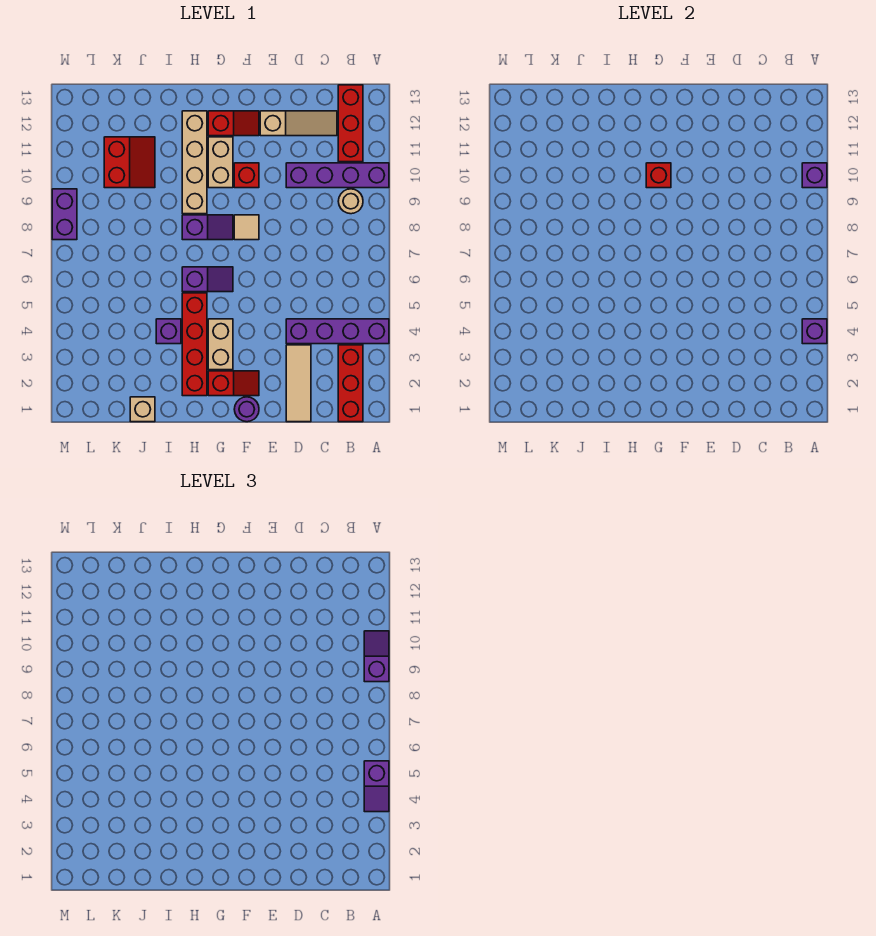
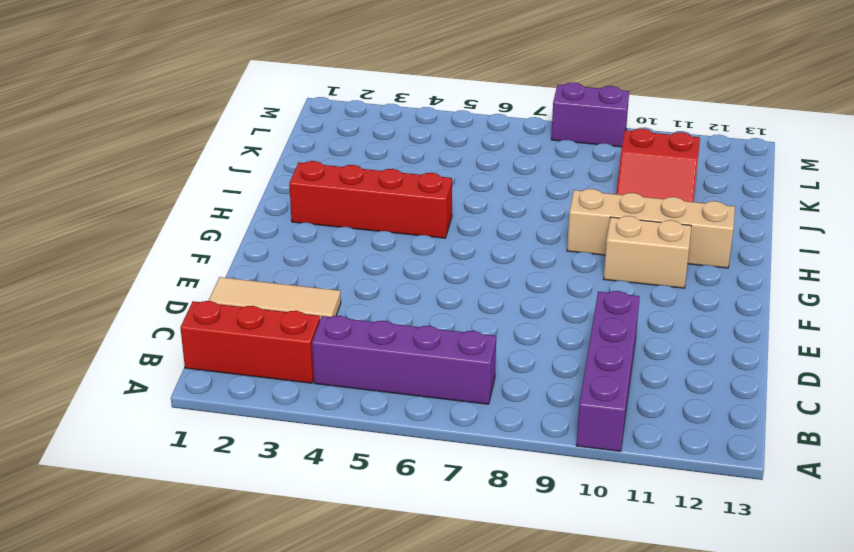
purple brick B4:B7 level 1 -> purple brick A4:D4 level 1
none -> tan round brick B9 level 1
none -> red brick B11:B13 level 1
none -> tan slope C12:E12 level 1 top E

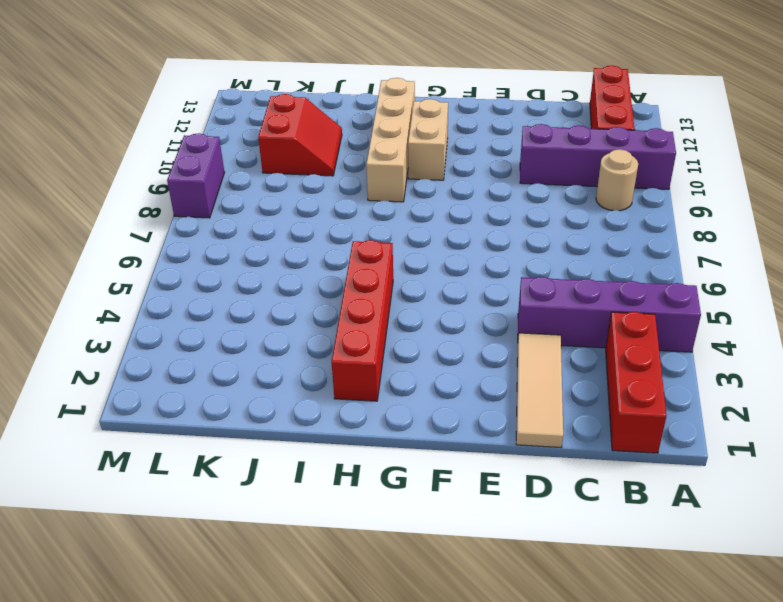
none -> tan slope C12:E12 level 1 top E
none -> purple round brick F1 level 1
none -> red slope F2:G2 level 1 top G

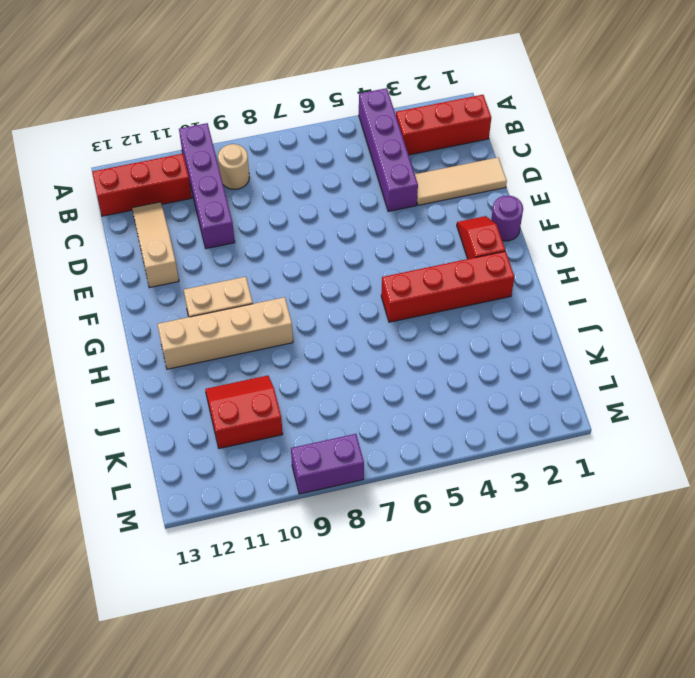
none -> tan tile F8 level 1
none -> red brick F10 level 1
none -> red slope F12:G12 level 1 top G

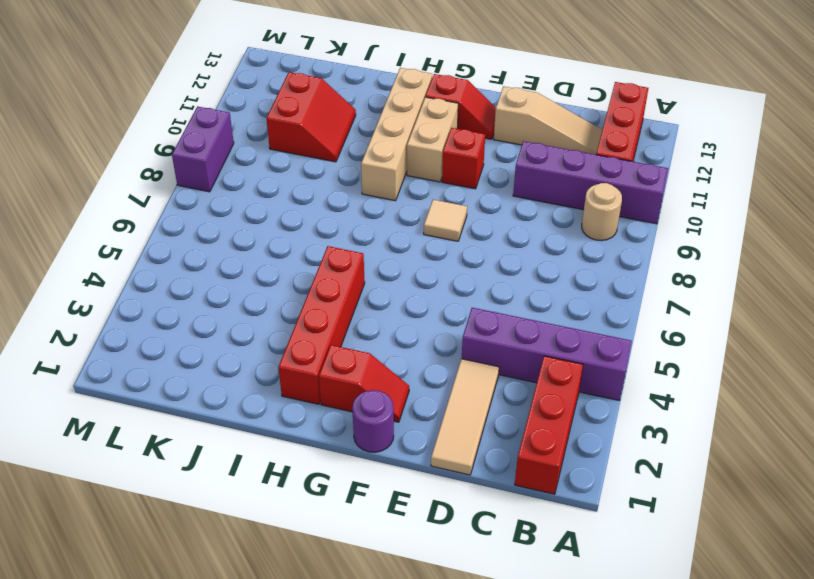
none -> tan brick G3:G4 level 1
none -> purple slope G6:H6 level 1 top H
none -> purple slope G8:H8 level 1 top H

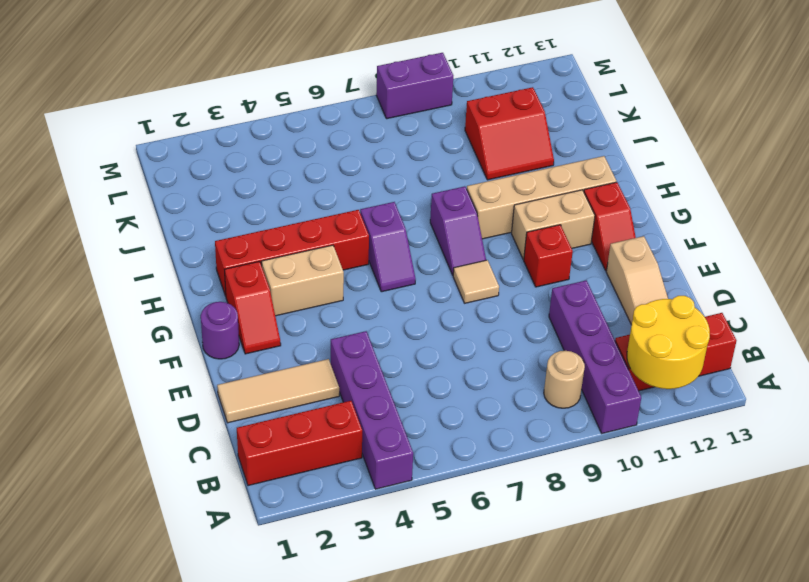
yellow round brick A11:B12 level 2 -> none
none -> purple brick I4 level 1
none -> tan brick J1 level 1
none -> purple brick A4 level 2

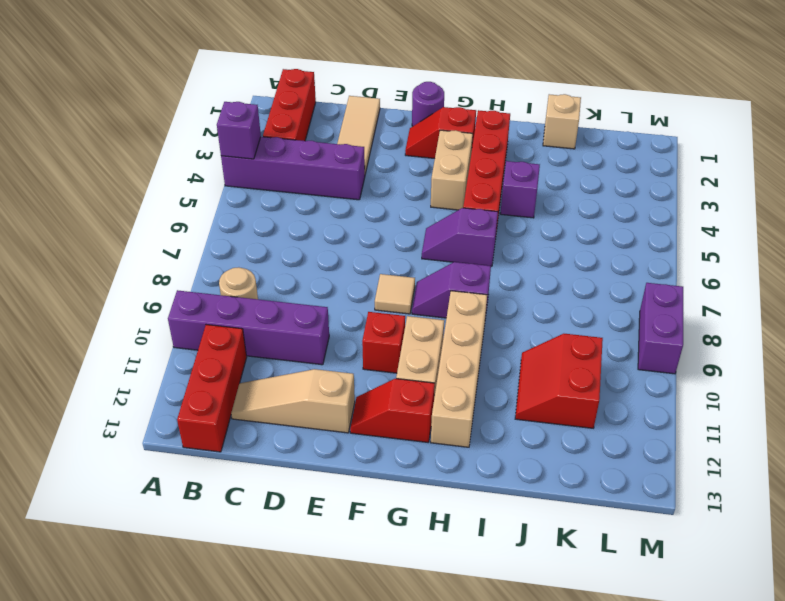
none -> purple brick A10 level 2
none -> red brick G10 level 2
none -> purple slope A4:A5 level 3 top 5

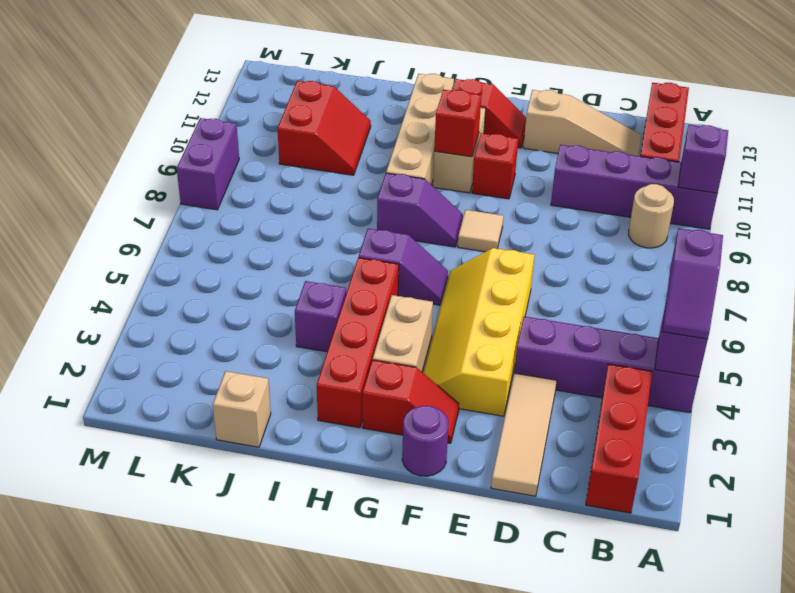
yellow slope E3:F6 level 1 top E -> none
none -> purple slope A9:A10 level 3 top 9

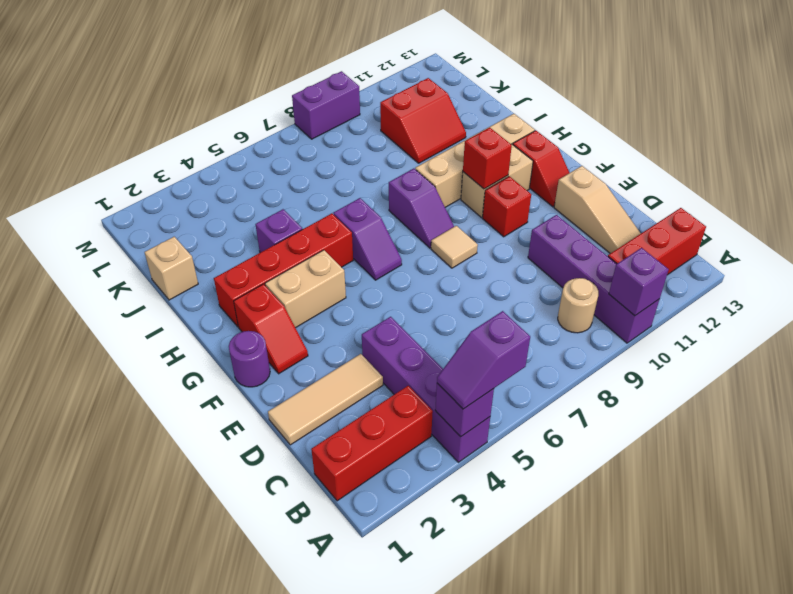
none -> purple slope A9:A10 level 3 top 9

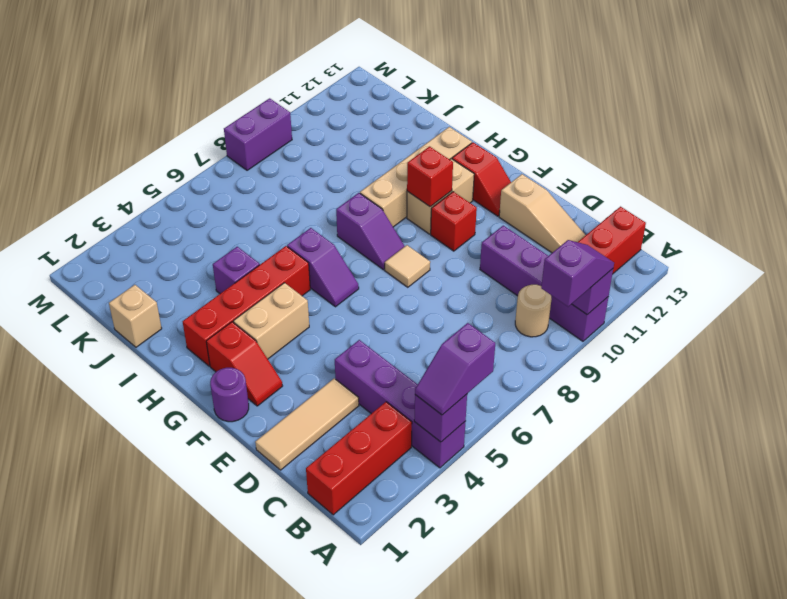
none -> red slope J10:K11 level 1 top K

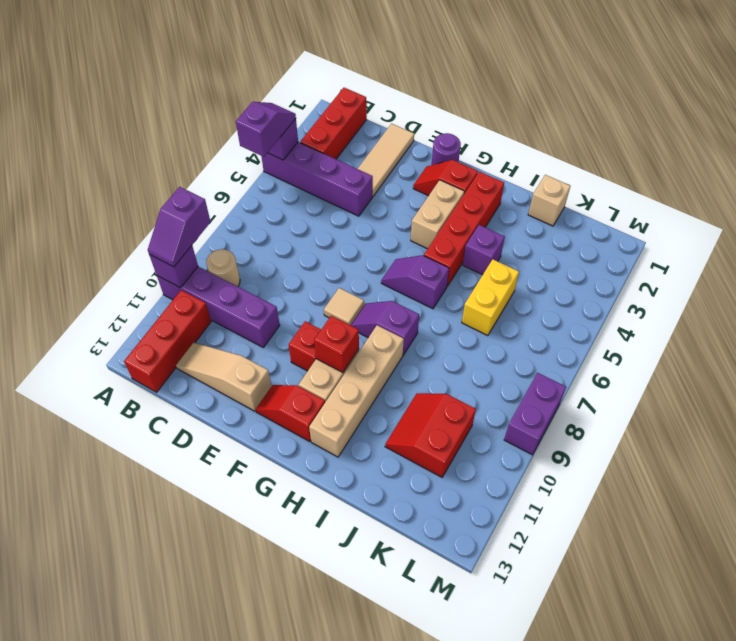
yellow brick J5:J6 level 1 -> none

